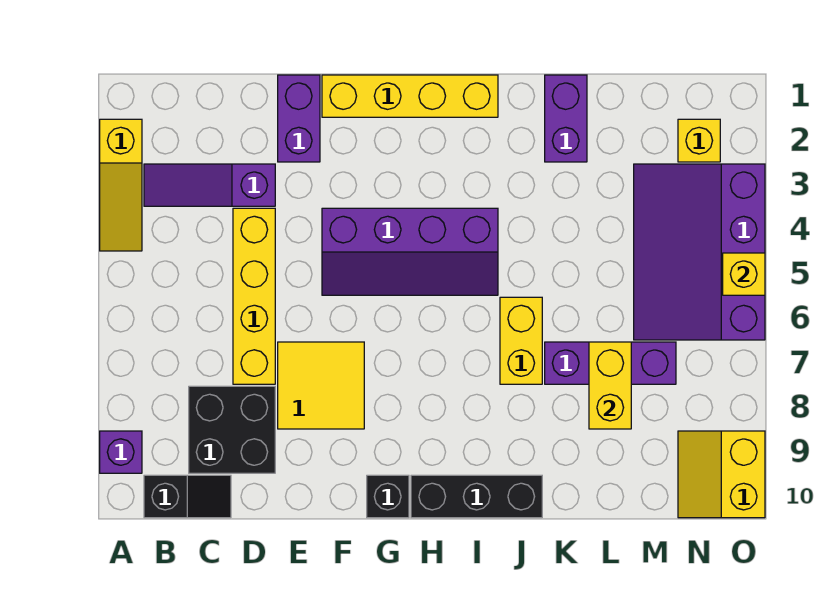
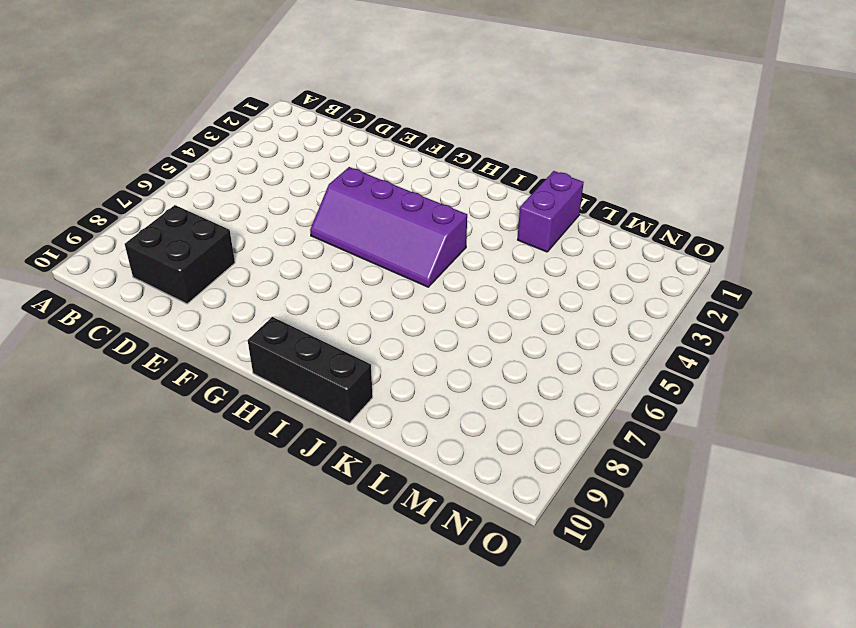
none -> yellow slope A2:A4 level 1 top 2
none -> purple brick A9 level 1
none -> purple slope B3:D3 level 1 top D

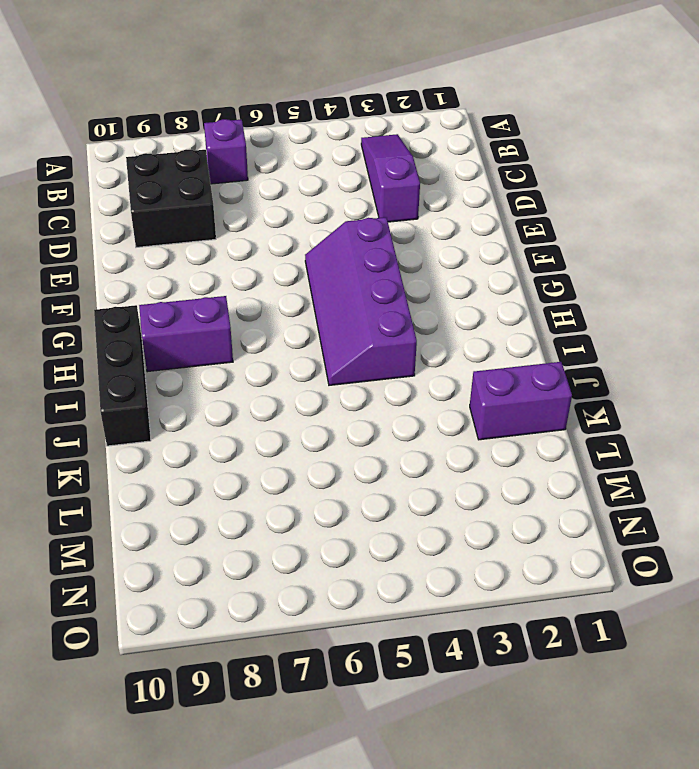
purple brick B7 level 1 -> purple brick A9 level 1
purple brick H8:H9 level 1 -> purple brick E1:E2 level 1
none -> yellow slope A2:A4 level 1 top 2
none -> black slope B10:C10 level 1 top B
none -> yellow brick D4:D7 level 1

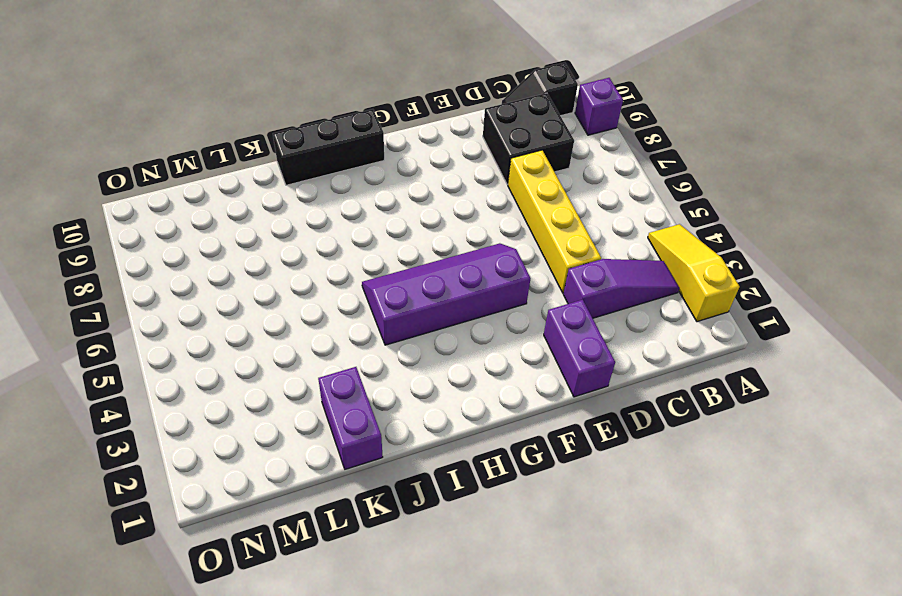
none -> yellow tile E7:F8 level 1
none -> yellow brick F1:I1 level 1
none -> black brick G10 level 1

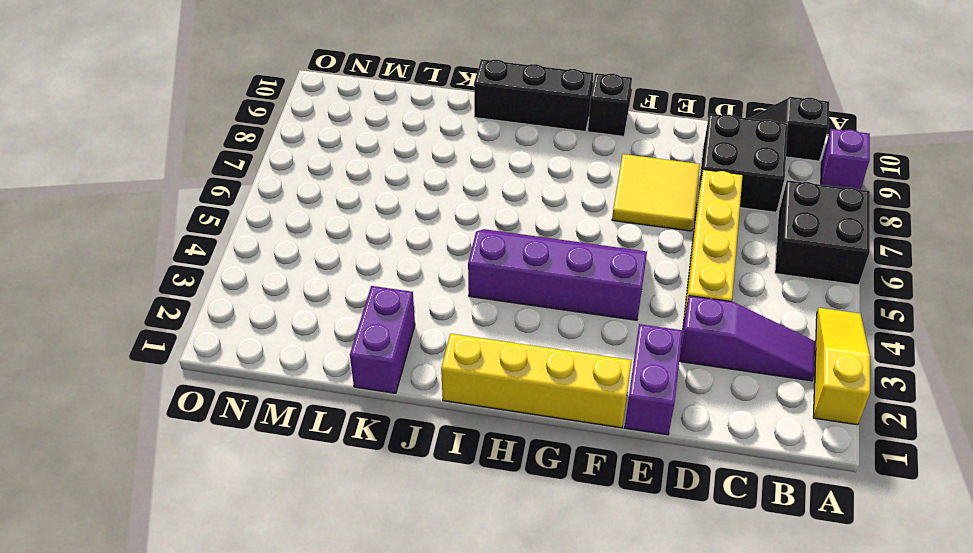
black brick A6:B7 level 1 -> none
none -> yellow brick J6:J7 level 1
none -> purple brick K7:M7 level 1
none -> purple slope M3:O6 level 1 top O

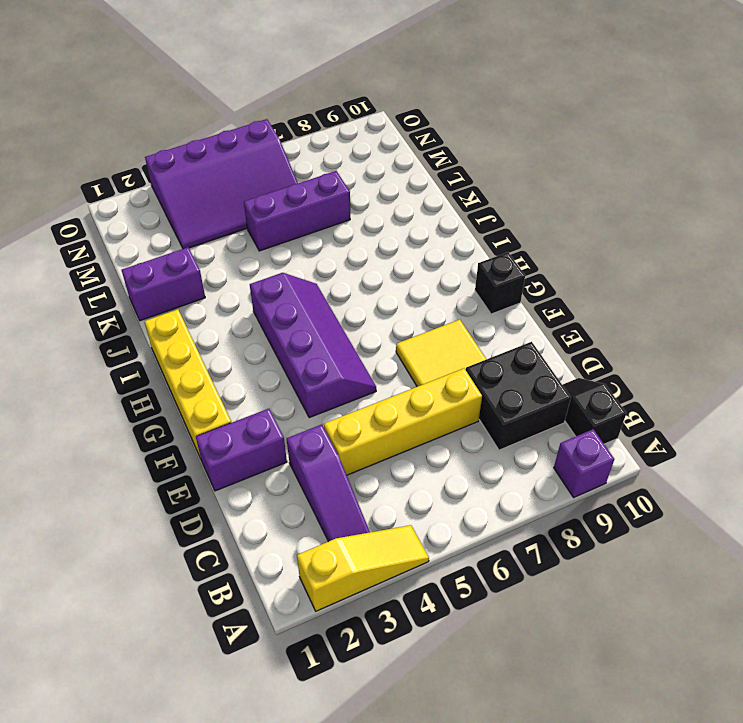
purple brick L5:L7 level 1 -> purple brick K7:M7 level 1
none -> black brick H10:J10 level 1
none -> yellow brick J6:J7 level 1
none -> yellow brick N2 level 1

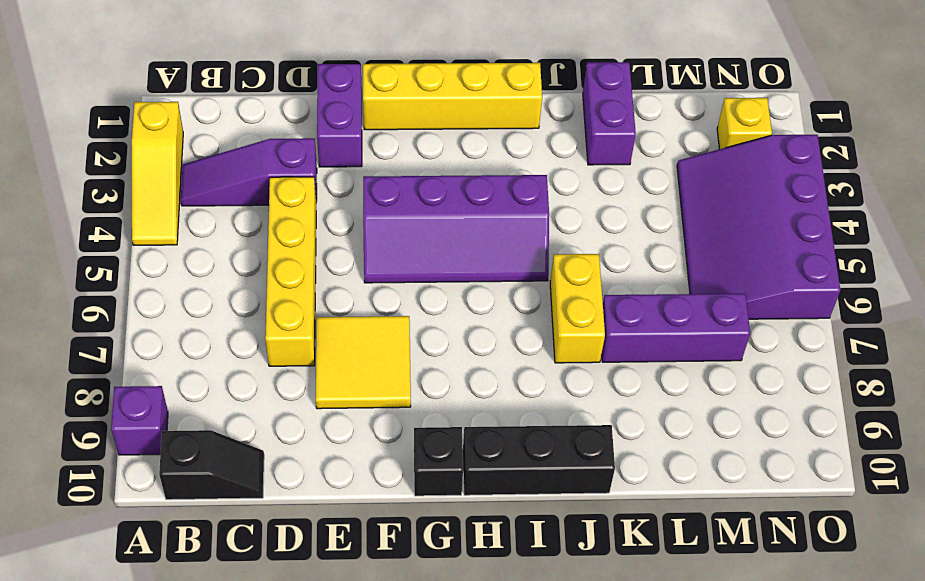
none -> black brick C8:D9 level 1
none -> yellow slope N9:O10 level 1 top O
none -> yellow brick L7:L8 level 2

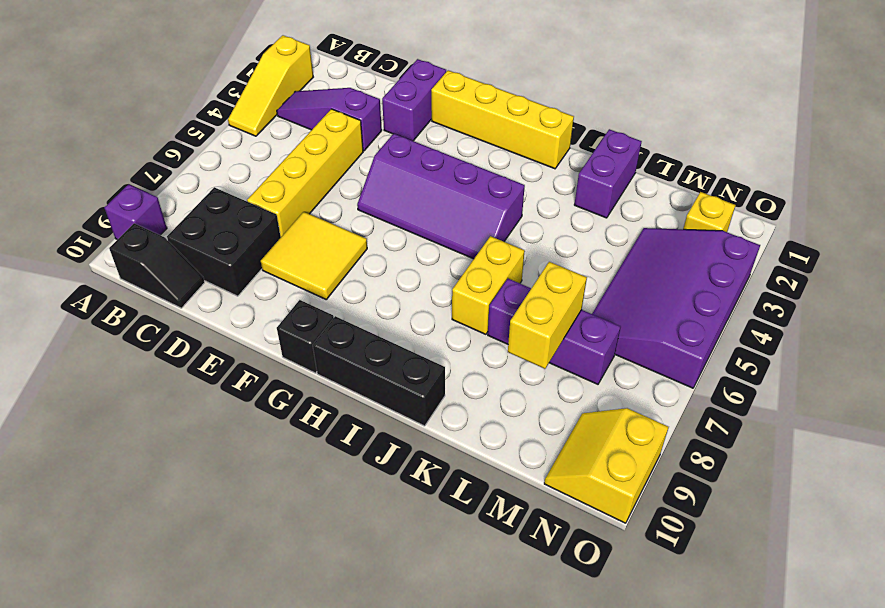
none -> yellow brick O5 level 2

